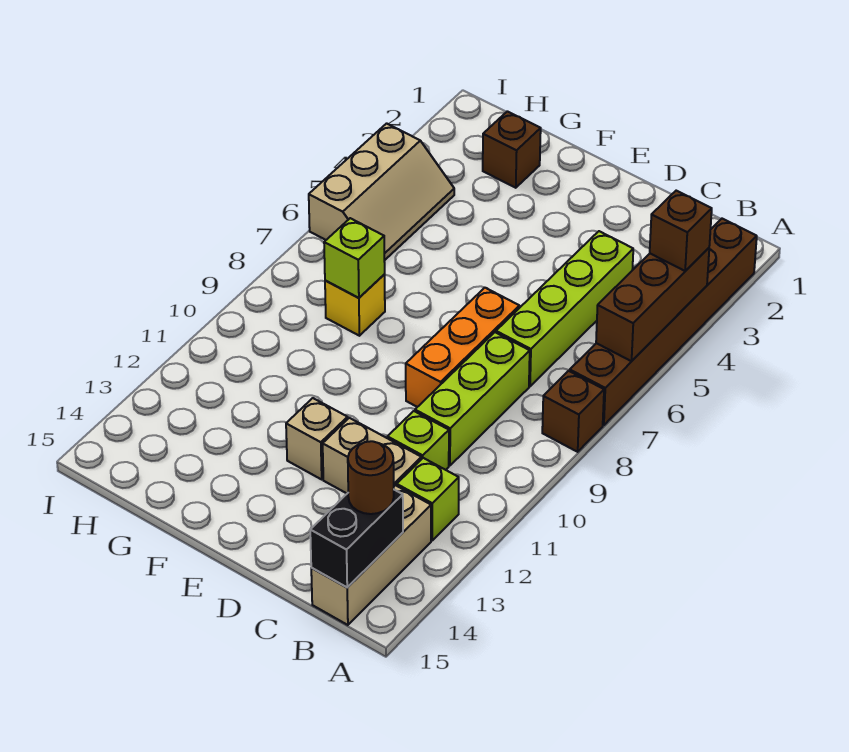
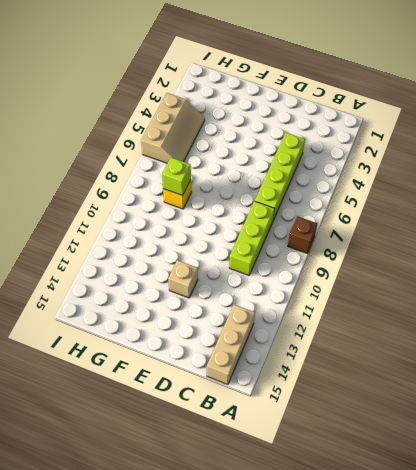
none -> brown brick A2:A7 level 1
none -> lime brick B12 level 1
none -> lime brick C11 level 1

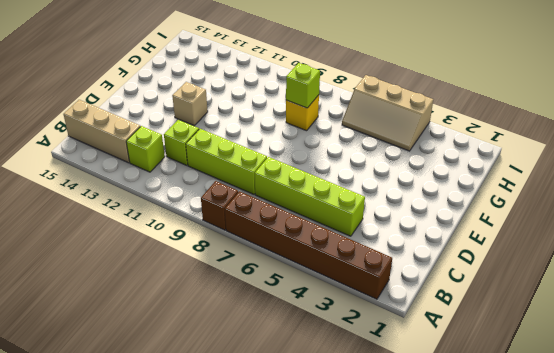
none -> tan brick C12:D12 level 1
none -> orange brick D7:D9 level 1
none -> brown brick G2 level 1

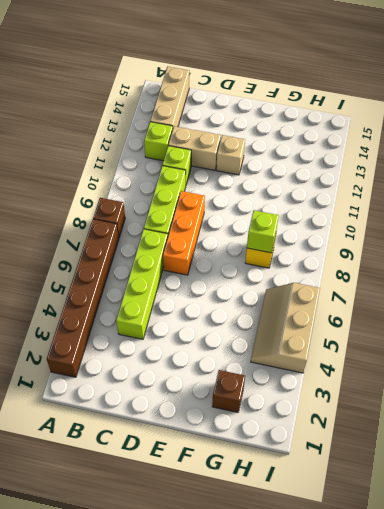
none -> brown brick A4:A6 level 2
none -> black brick B14:B15 level 2
none -> brown brick A4 level 3

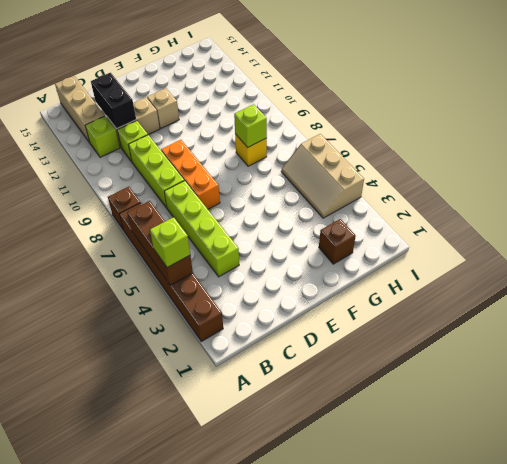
lime brick A4 level 3 -> brown brick A4 level 3
black brick C12:C13 level 2 -> black brick B14:B15 level 2
none -> brown round brick B14 level 3

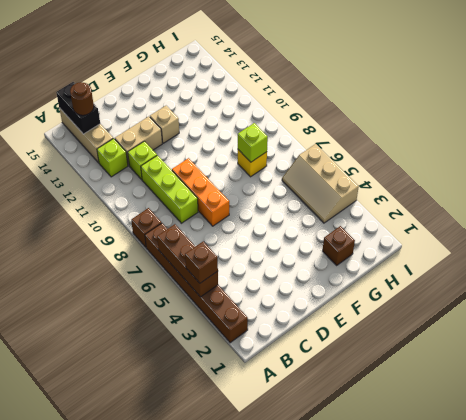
none -> lime brick C4:C7 level 1

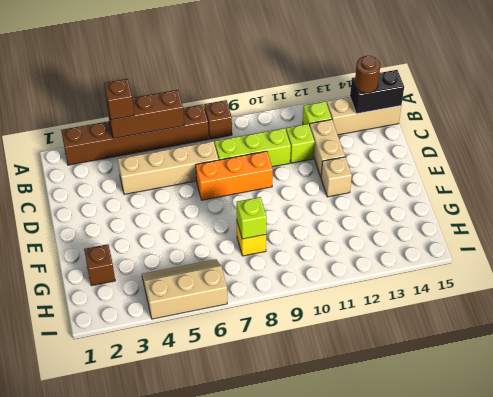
tan brick C4:C7 level 1 -> lime brick C4:C7 level 1

